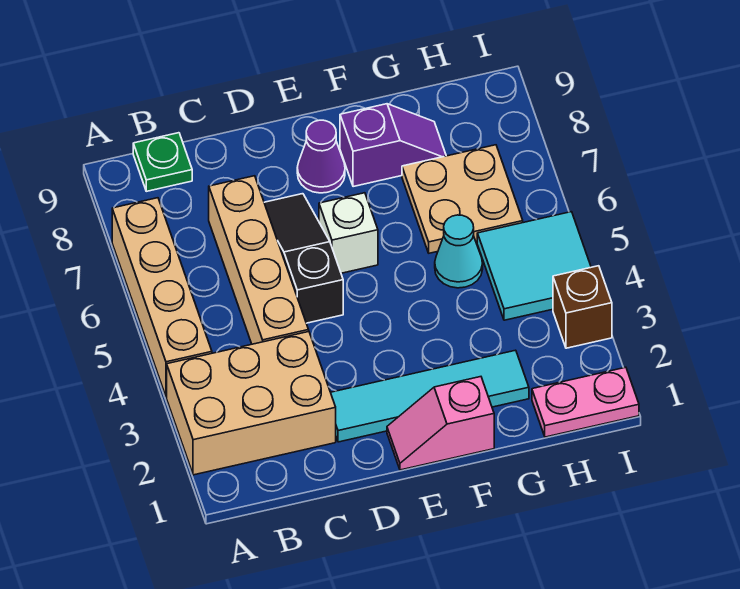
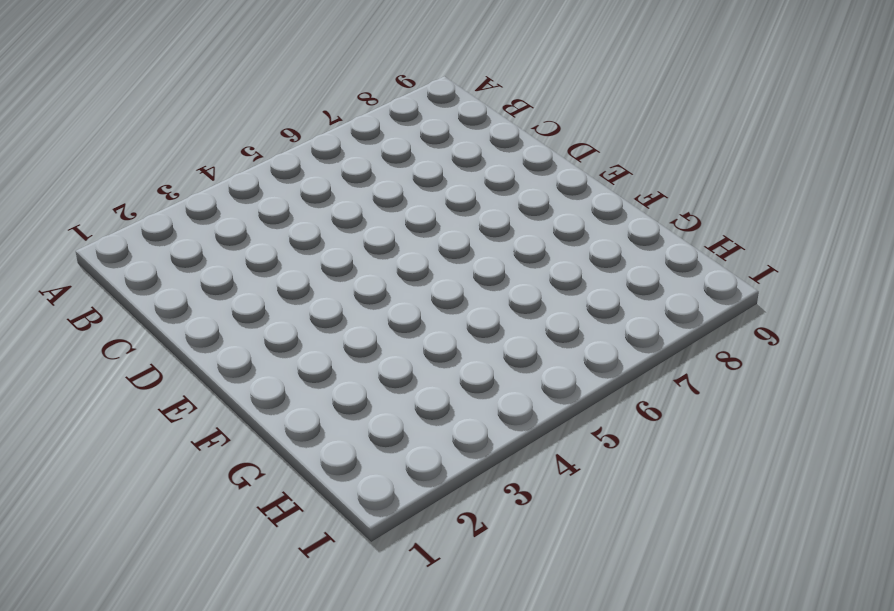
none -> tan brick A2:C3 level 1
none -> tan brick A4:A7 level 1
none -> green plate B9 level 1

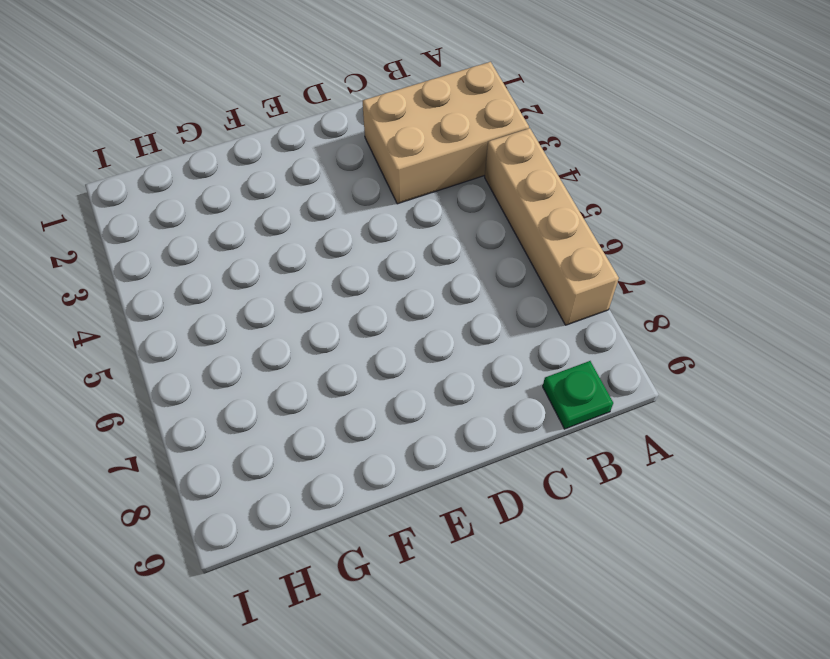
none -> tan brick C4:C7 level 1
none -> cyan tile D2:G2 level 1
none -> black slope D5:D7 level 1 top 5

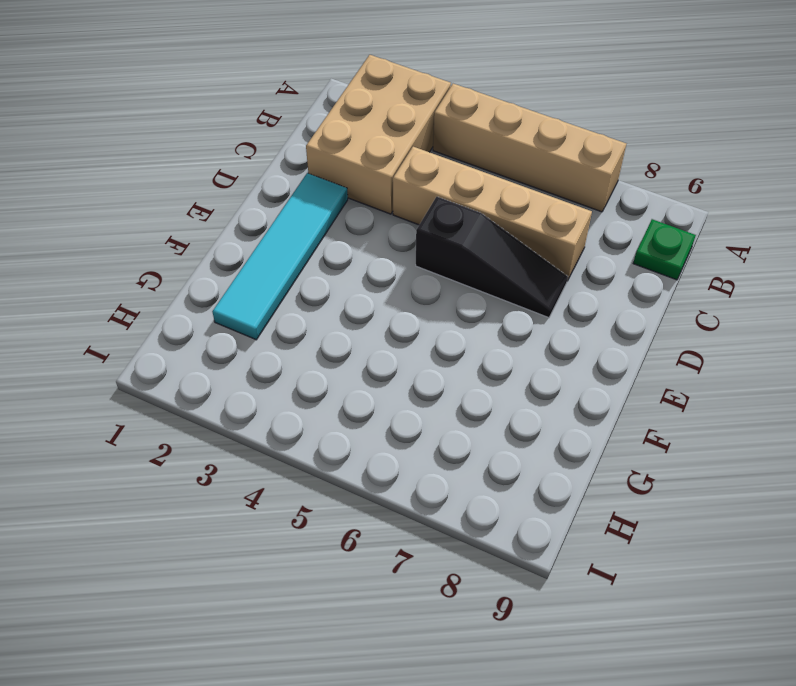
none -> pink slope E1:F1 level 1 top F
none -> white brick E6 level 1
none -> purple cone E8 level 1

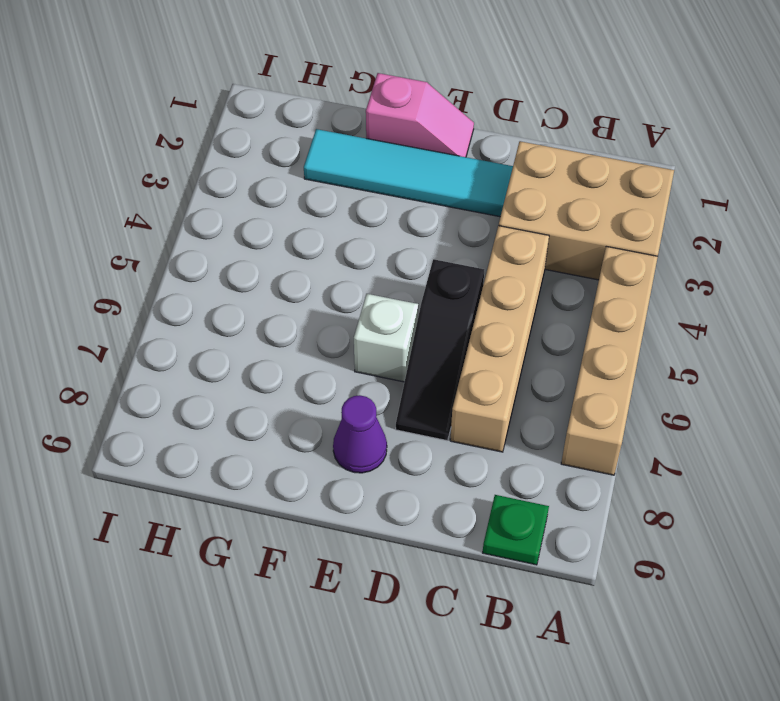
none -> purple slope F8:G8 level 1 top F
none -> cyan cone G5 level 1
none -> tan plate G6:H7 level 1

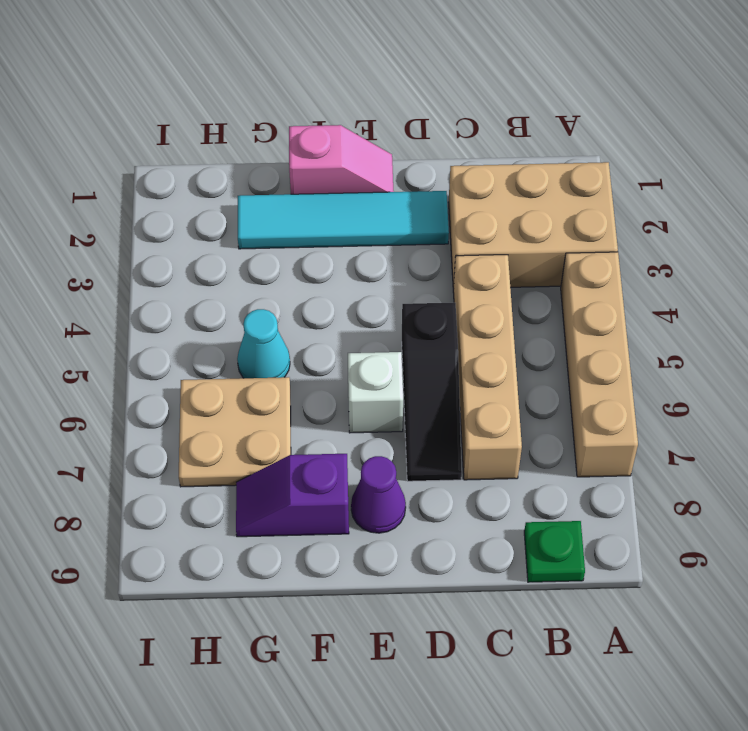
none -> pink plate H1:I1 level 1
none -> cyan tile H4:I5 level 1
none -> brown brick I3 level 1

